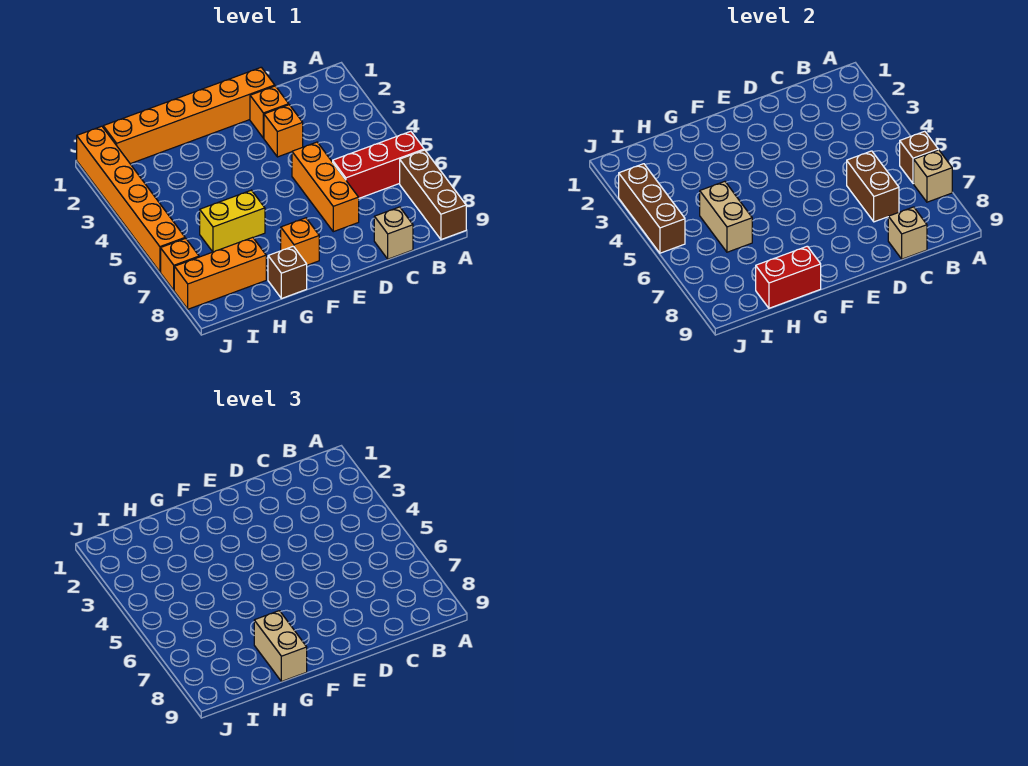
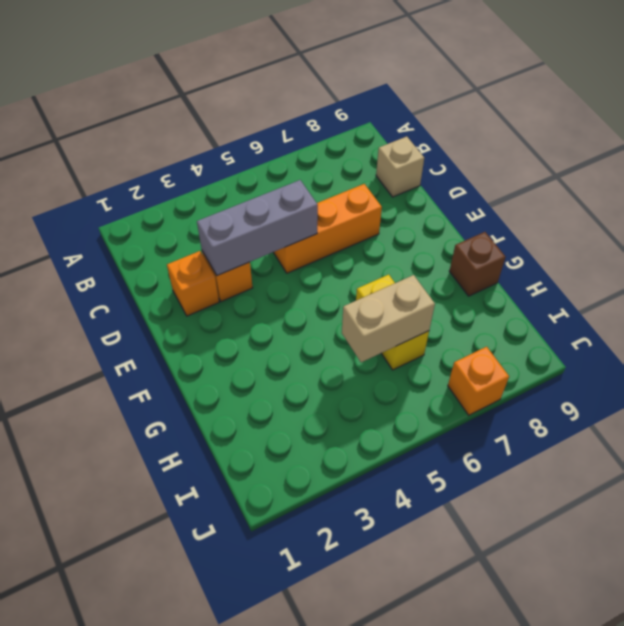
grey brick D3:D5 level 2 -> none
none -> red brick A6:C6 level 1
none -> brown brick A7:A9 level 1
none -> orange brick D1:I1 level 1

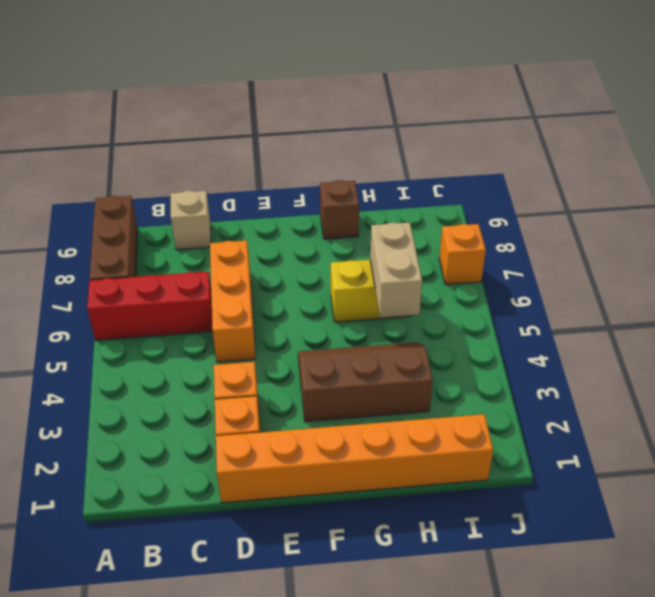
brown slope F3:H4 level 1 top 3 -> none
none -> orange brick F8 level 1
none -> orange brick H8:J8 level 1
none -> orange brick J1:J6 level 1

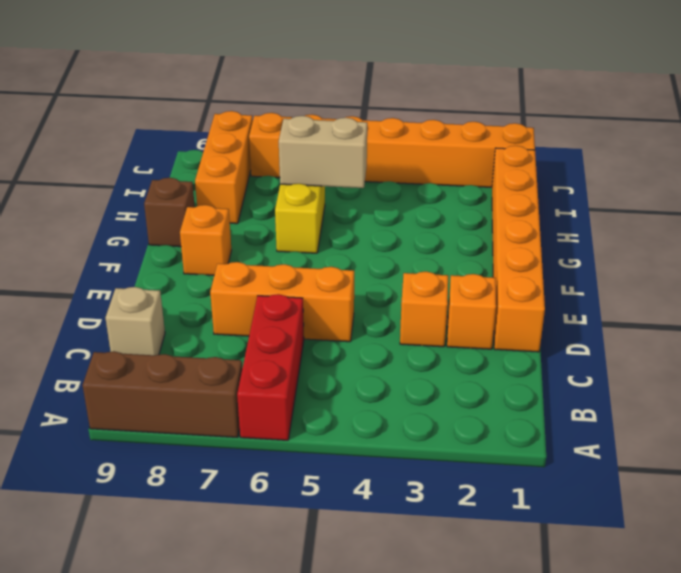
none -> brown brick A6 level 2
none -> tan brick A7 level 2
none -> brown brick C6:C7 level 2

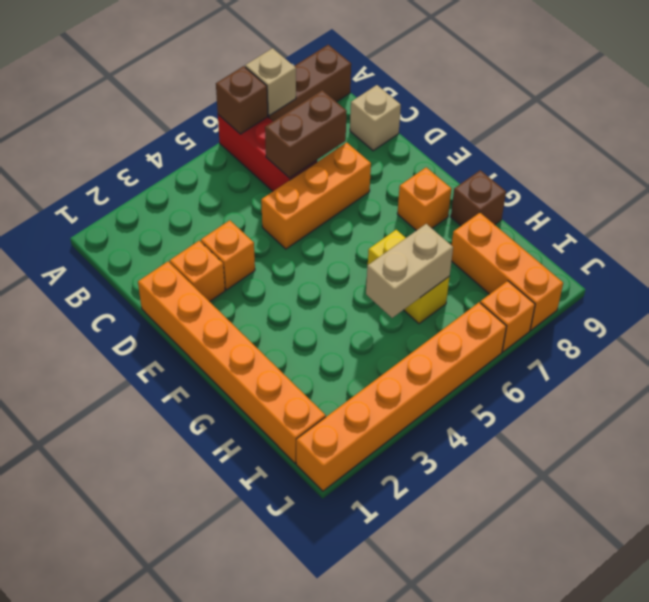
none -> tan brick C9 level 2
none -> red brick G9:H9 level 2
none -> brown brick J3:J5 level 2

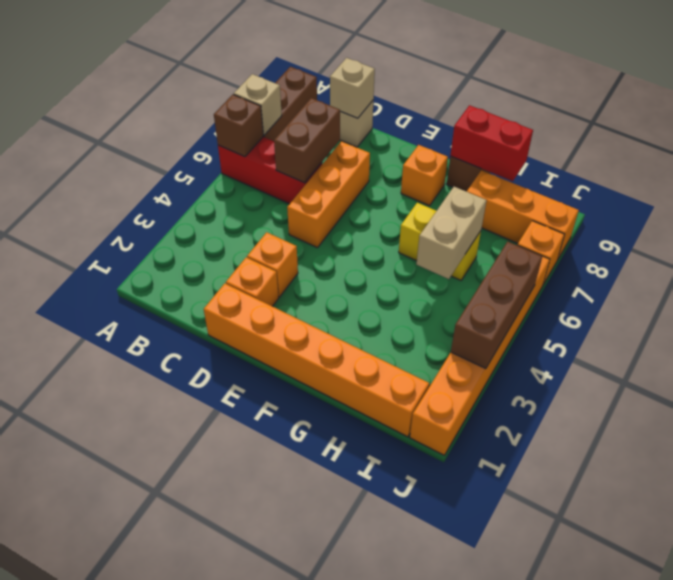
none -> tan brick G8:G9 level 3

